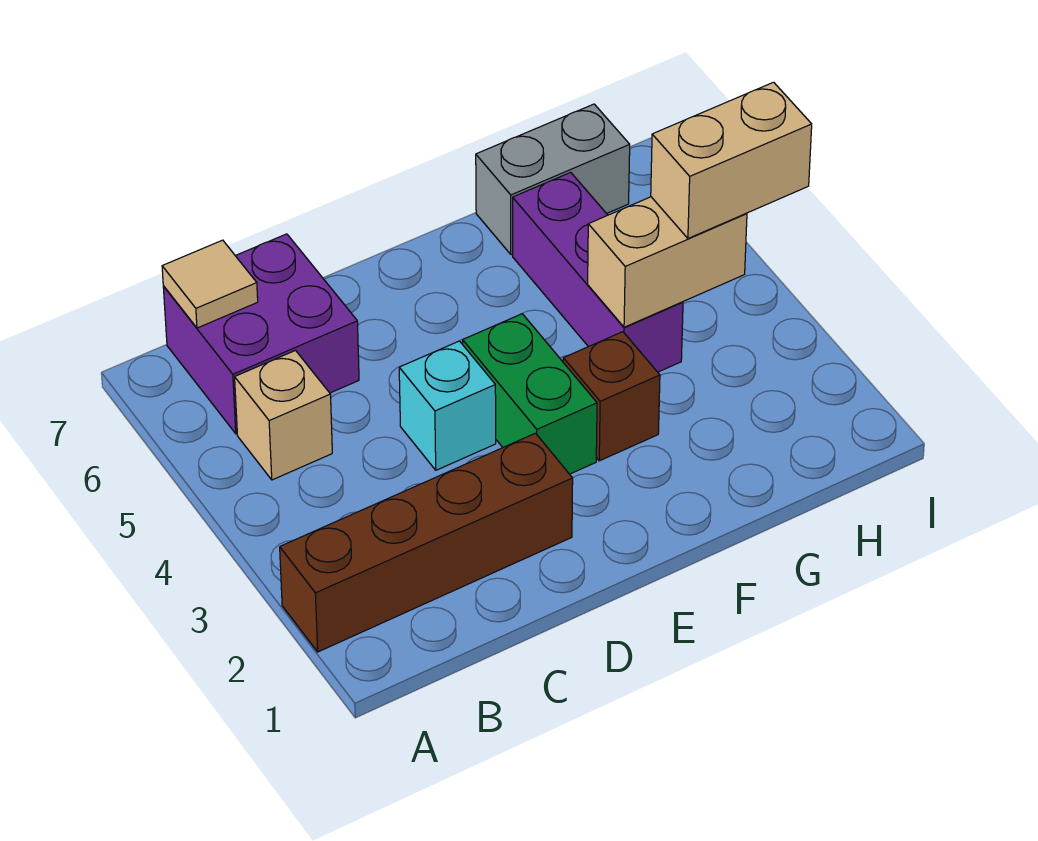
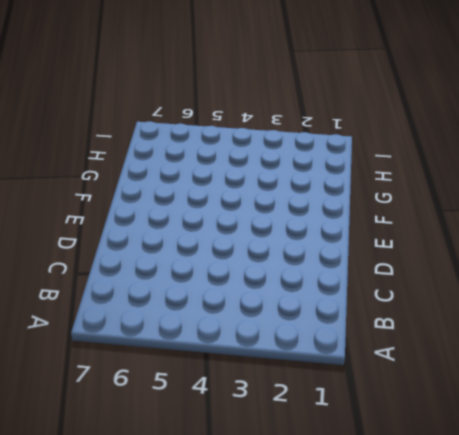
none -> brown brick A2:D2 level 1
none -> tan brick B5 level 1

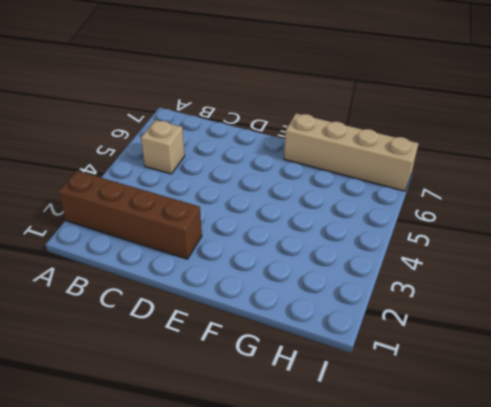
tan brick F7:I7 level 1 -> grey brick G7:H7 level 1
none -> purple brick B6:C7 level 1
none -> cyan brick D4 level 1

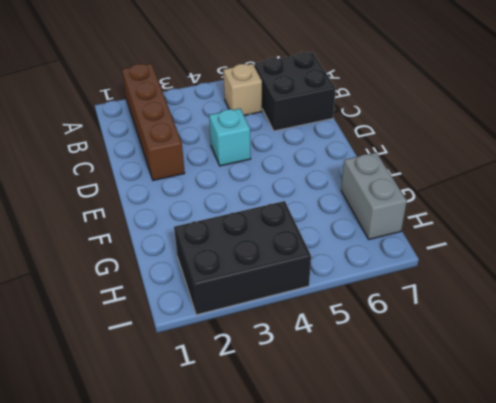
black brick B6:C7 level 1 -> purple brick B6:C7 level 1
black brick H2:I4 level 1 -> none
none -> green brick E3:E4 level 1
none -> brown brick F3 level 1

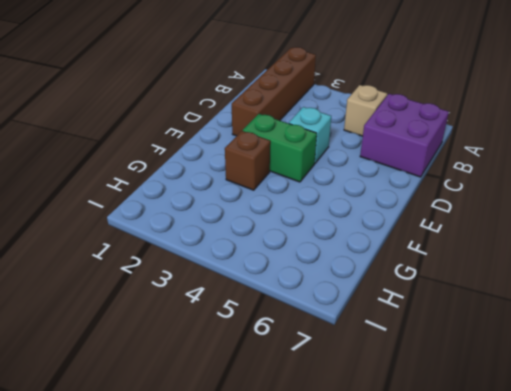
none -> purple brick G4:G6 level 1
none -> grey brick G7:H7 level 1

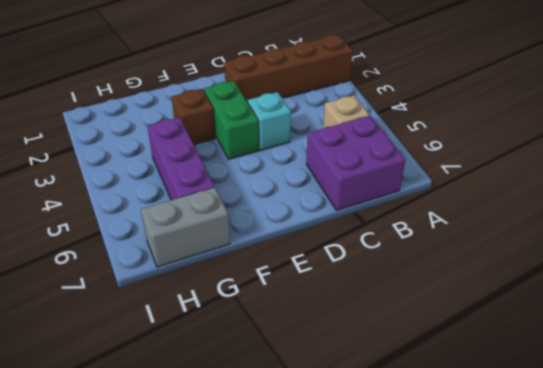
none -> tan tile B7 level 2
none -> tan brick G4:H4 level 2

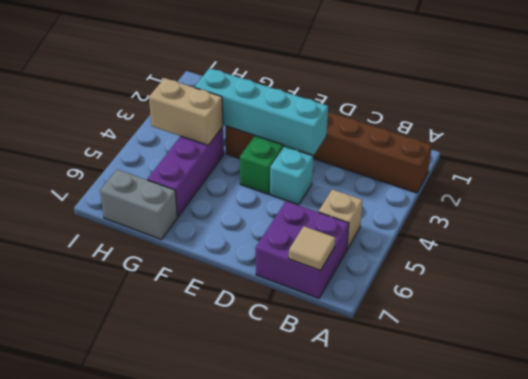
cyan brick D3:G3 level 2 -> none
none -> tan brick H4:I4 level 3

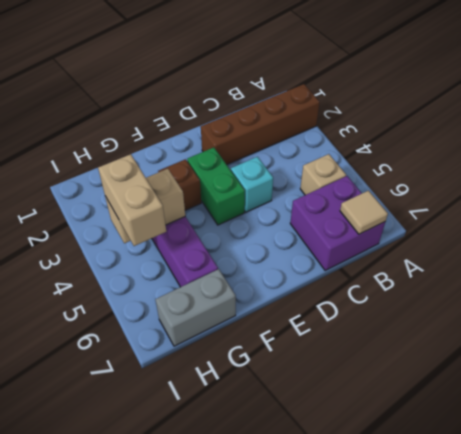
tan brick H4:H5 level 3 -> tan brick H4:I4 level 3

